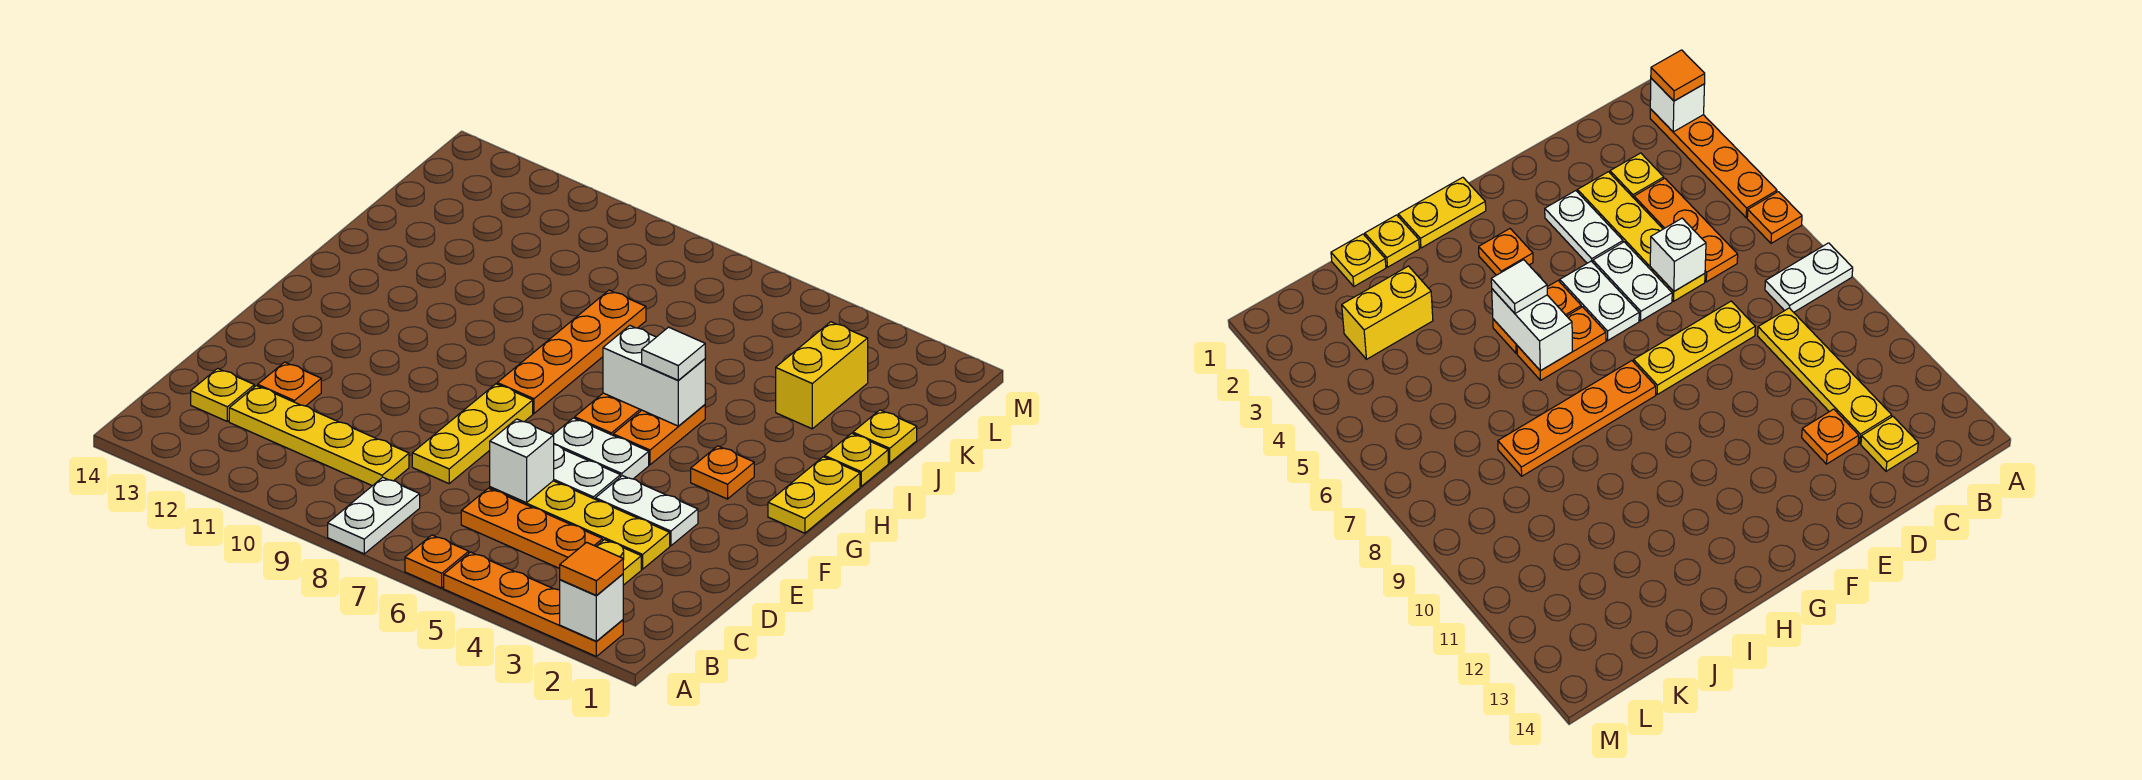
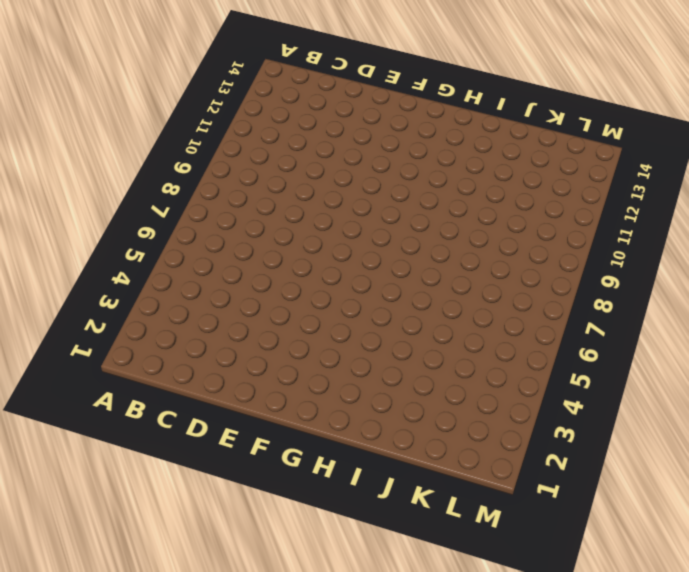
none -> orange plate A2:A5 level 1
none -> orange plate A6 level 1
none -> white plate A8:B8 level 1

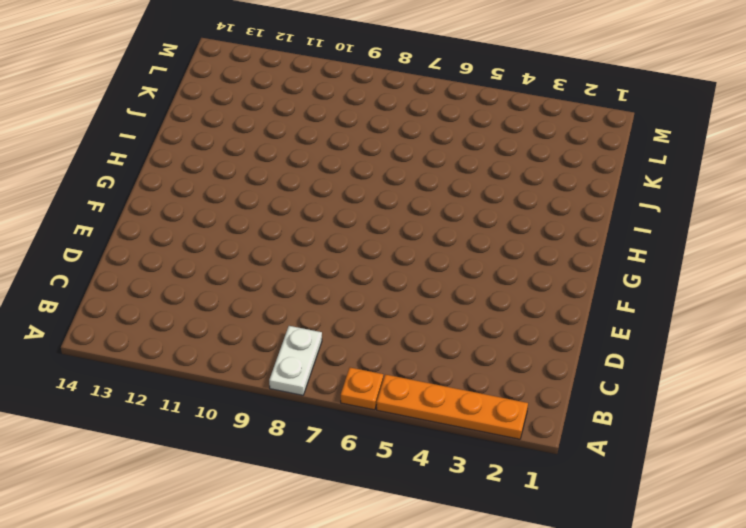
none -> yellow plate C3 level 1
none -> orange plate C4:C6 level 1
none -> yellow plate C9:C12 level 1

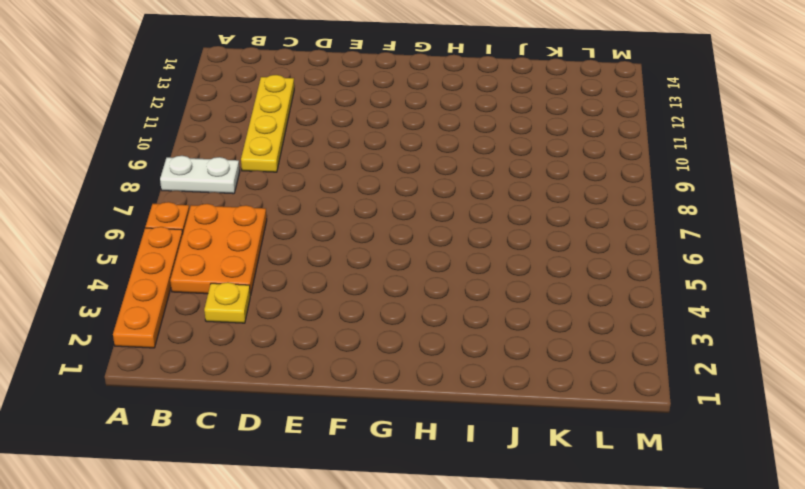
orange plate B4:C6 level 1 -> orange plate C4:C6 level 1
none -> yellow plate C13 level 1
none -> yellow plate D3:D6 level 1
none -> yellow plate D8:F8 level 1

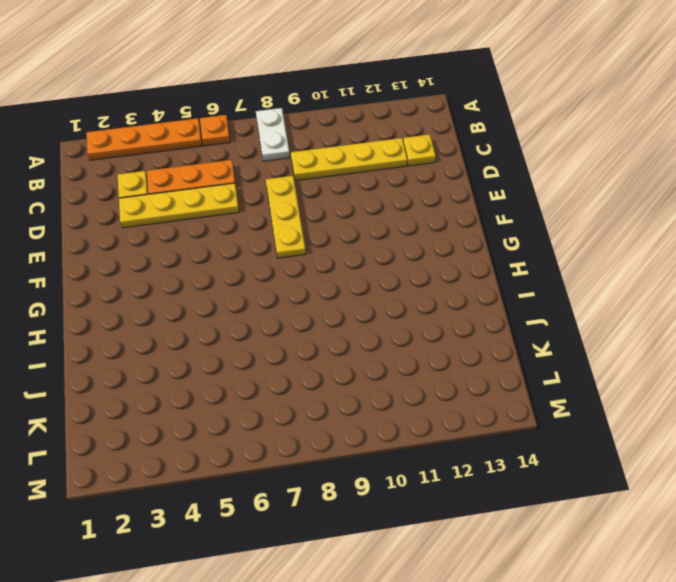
none -> orange plate D12 level 1
none -> white plate E3:E4 level 1
none -> white plate E5:E6 level 1

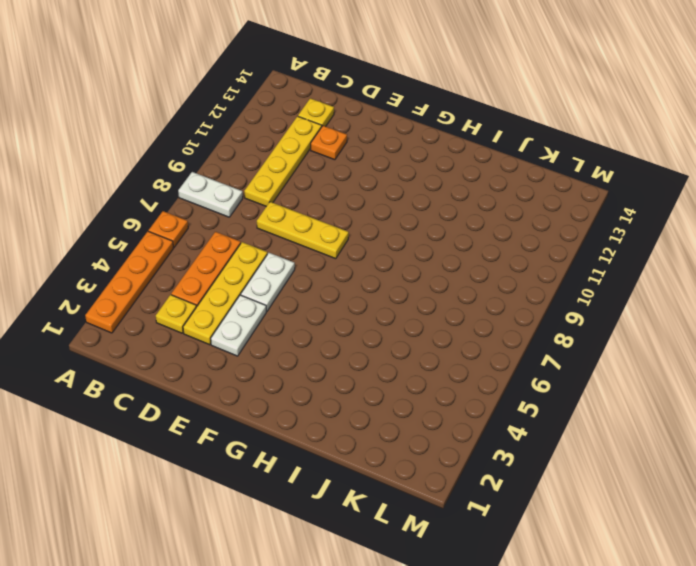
none -> white plate F5:F6 level 1
none -> yellow plate G1:H1 level 1
none -> orange plate G3 level 1

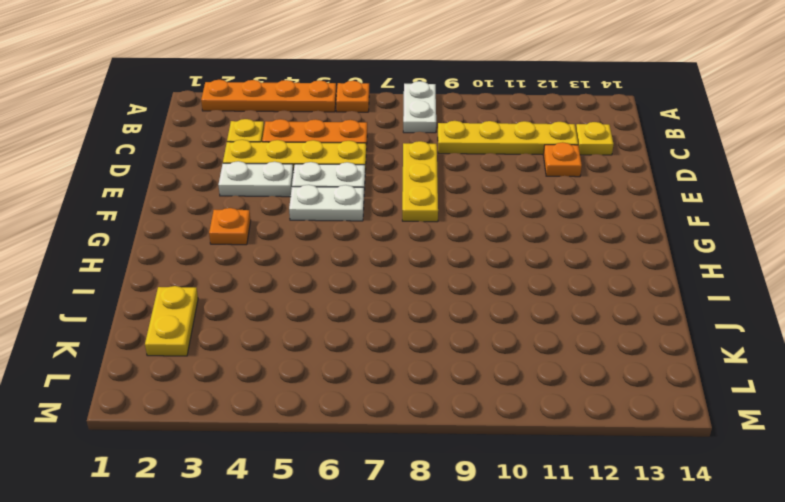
yellow plate J2:K2 level 1 -> yellow plate G1:H1 level 1
none -> orange plate G5:H5 level 1
none -> orange plate G6:H6 level 1
none -> orange plate G8:J8 level 1

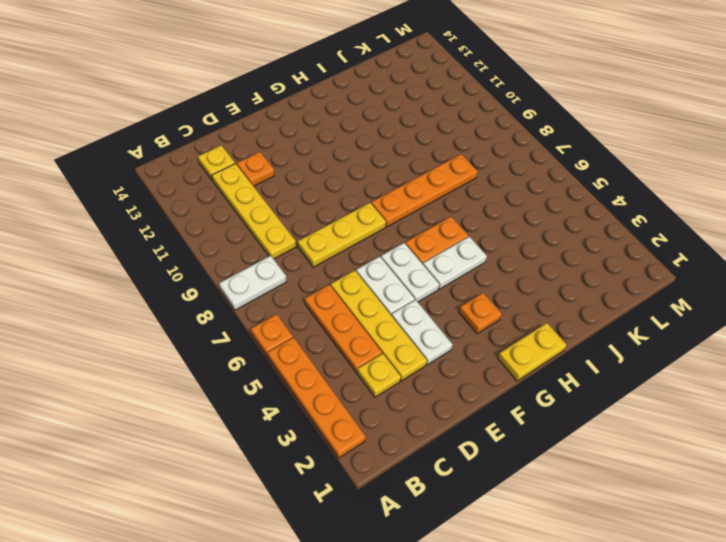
white plate G5:H5 level 1 -> orange plate G5:H5 level 1
none -> yellow plate I1 level 1
none -> yellow plate J1 level 1
none -> yellow brick J3:K3 level 1

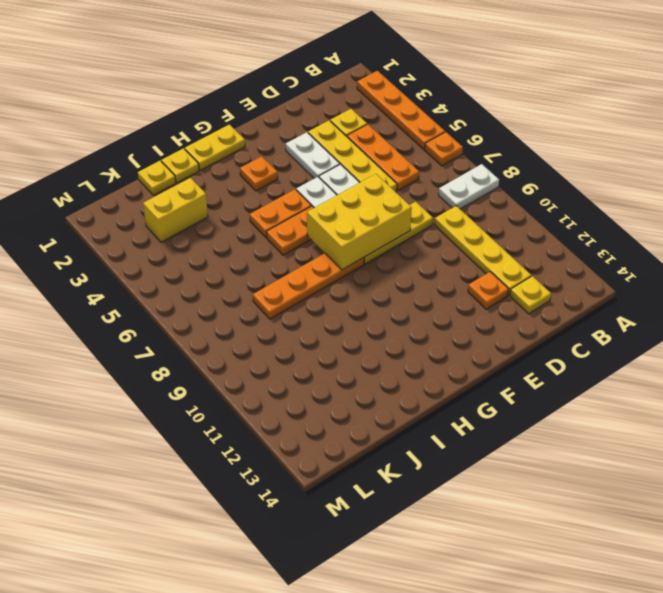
yellow brick E7:G8 level 2 -> none
none -> white brick A2 level 2
none -> white brick D6 level 2
none -> white brick H5:H6 level 2

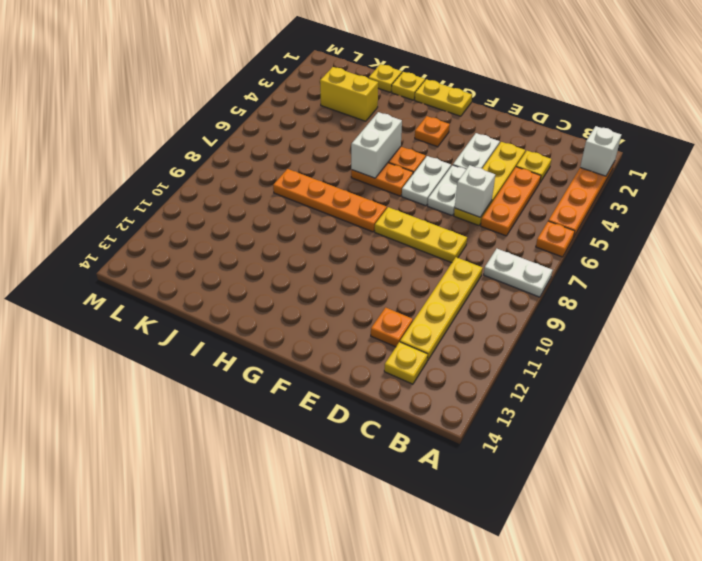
none -> orange tile A2 level 3
none -> white tile H5 level 3

